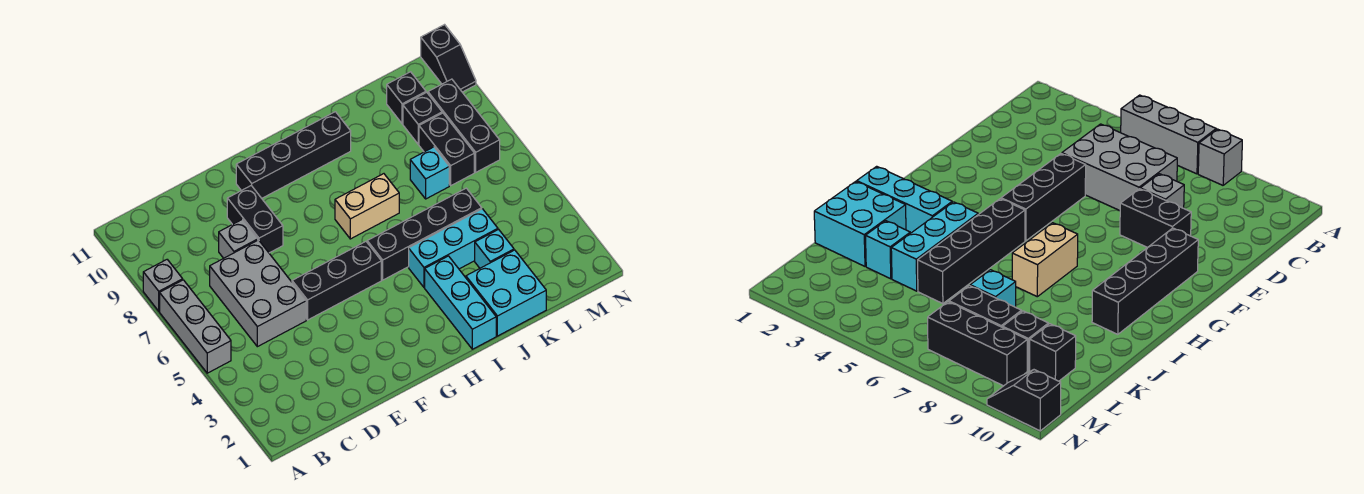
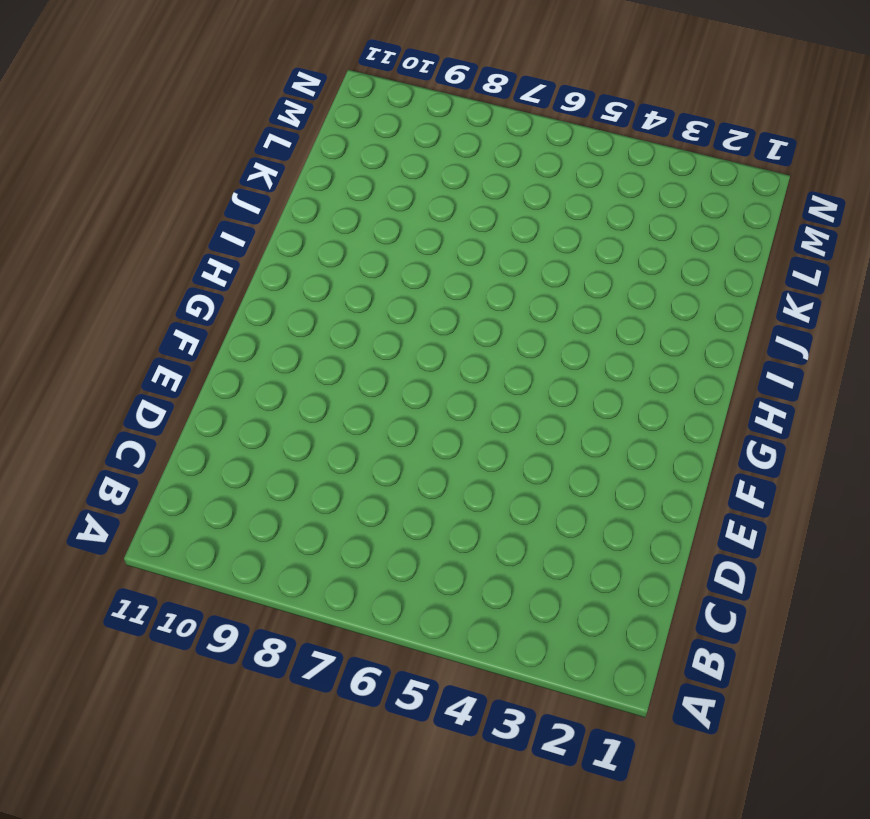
none -> grey brick A5:A7 level 1
none -> grey brick A8 level 1
none -> grey brick C5:D7 level 1

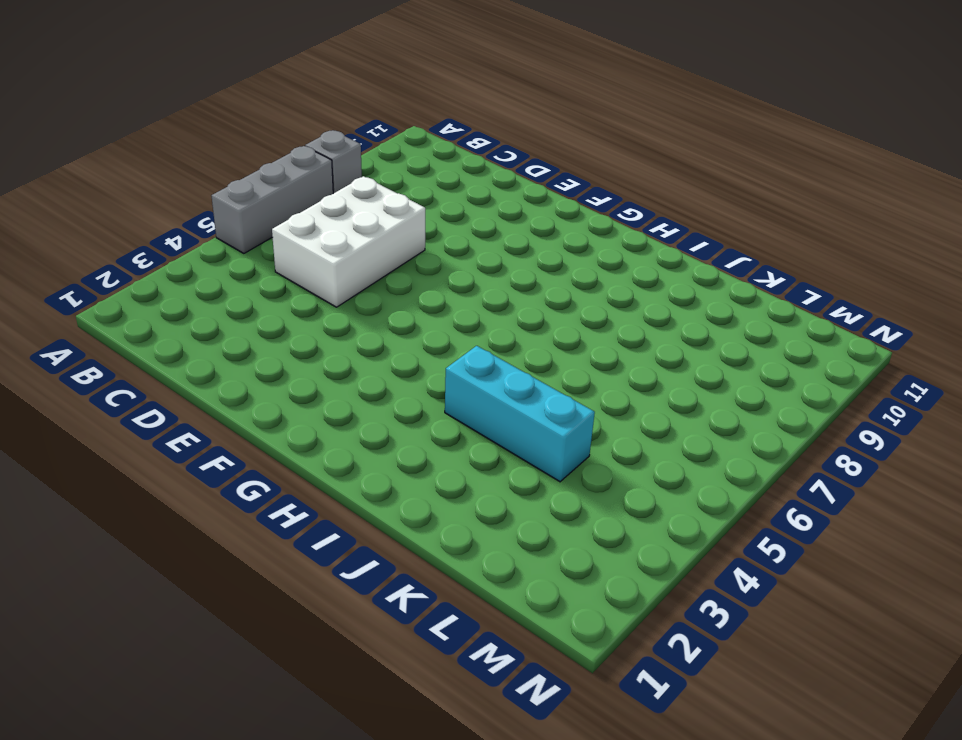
white brick C5:D7 level 1 -> grey brick C5:D7 level 1
none -> grey brick D8 level 1
none -> black brick E5:G5 level 1
none -> black brick E8:E9 level 1

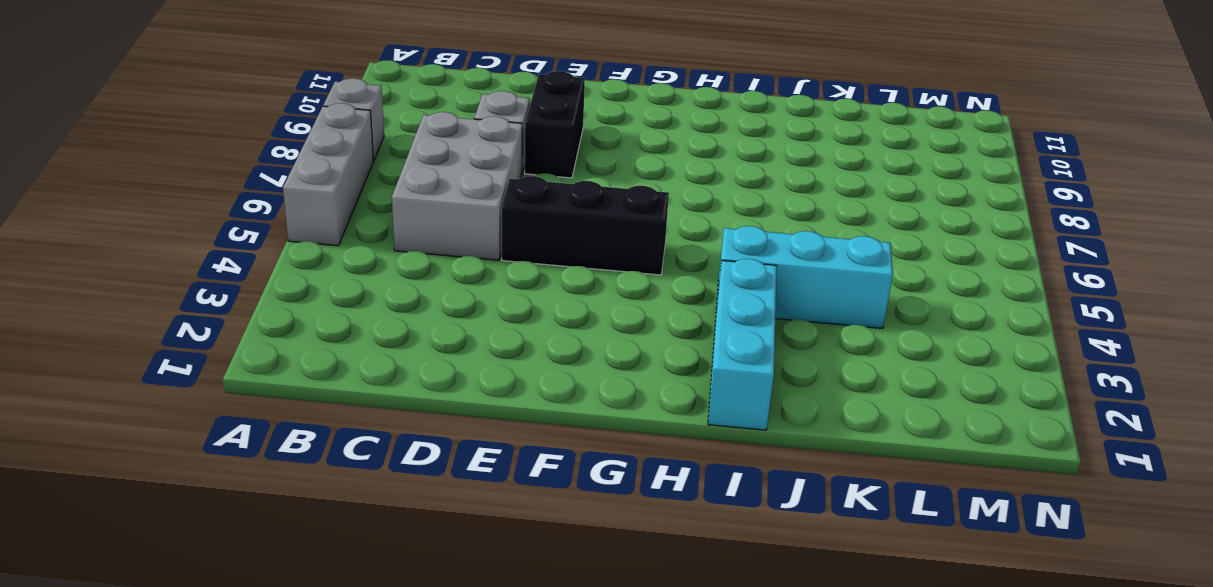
none -> black brick F10:I10 level 1
none -> black brick H5:K5 level 1
none -> tan brick H7:I7 level 1

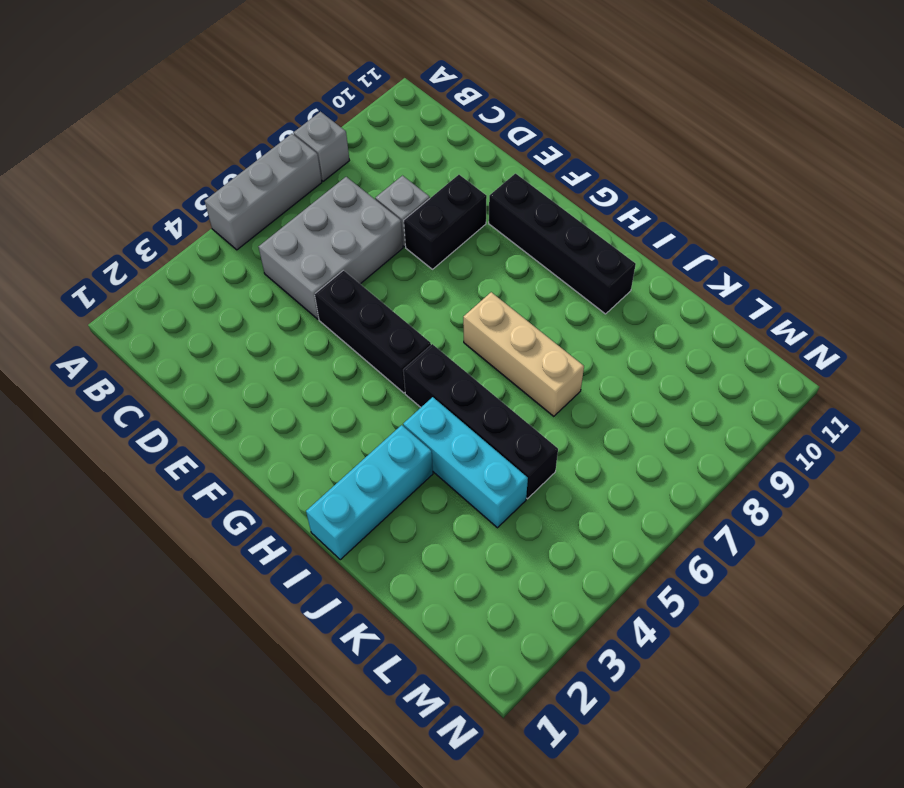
tan brick H7:J7 level 1 -> tan brick H7:I7 level 1
none -> cyan brick J1:K2 level 1
none -> cyan brick K3 level 1
none -> cyan brick K7 level 1

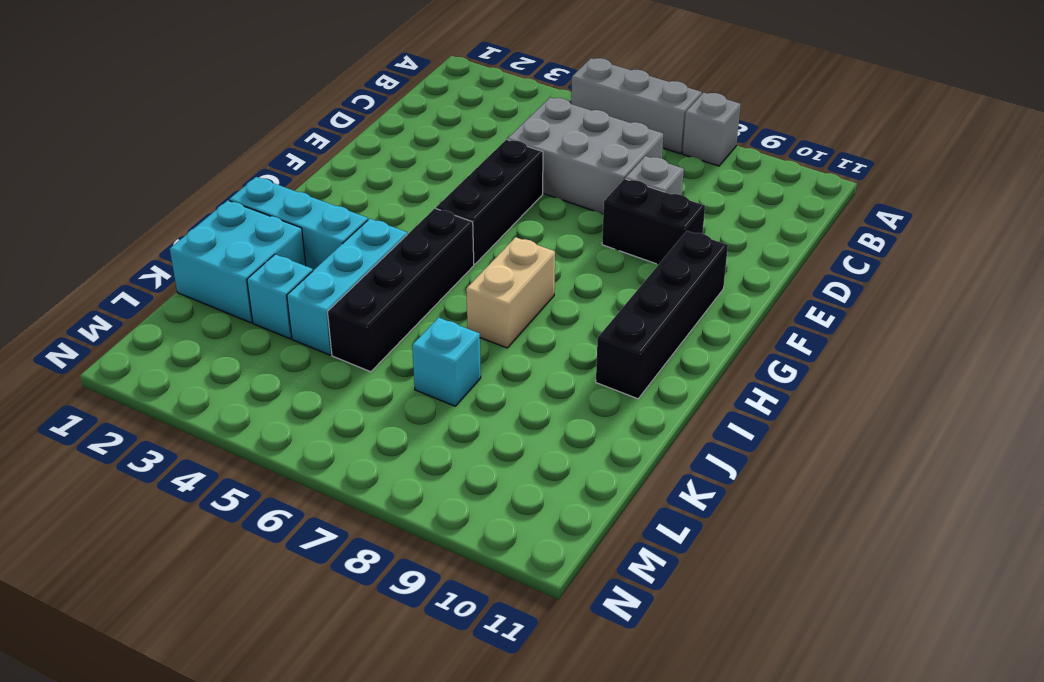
none -> black brick L7:L8 level 1
none -> black brick L9 level 1
none -> black brick L10 level 1

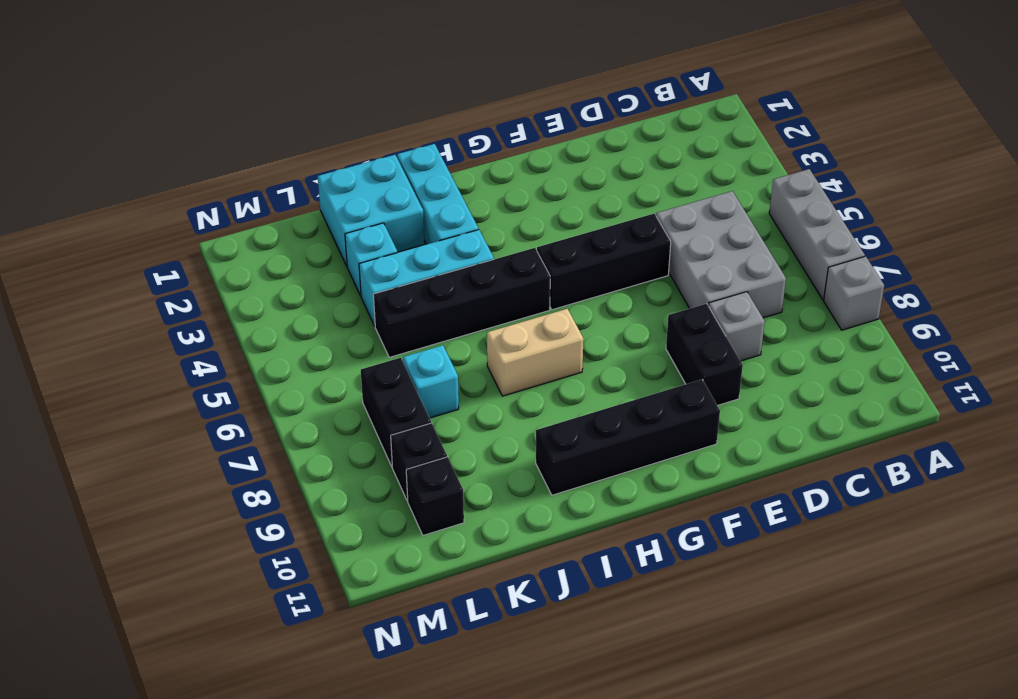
none -> black brick M7:M9 level 1
none -> black slope N10:N11 level 1 top 11

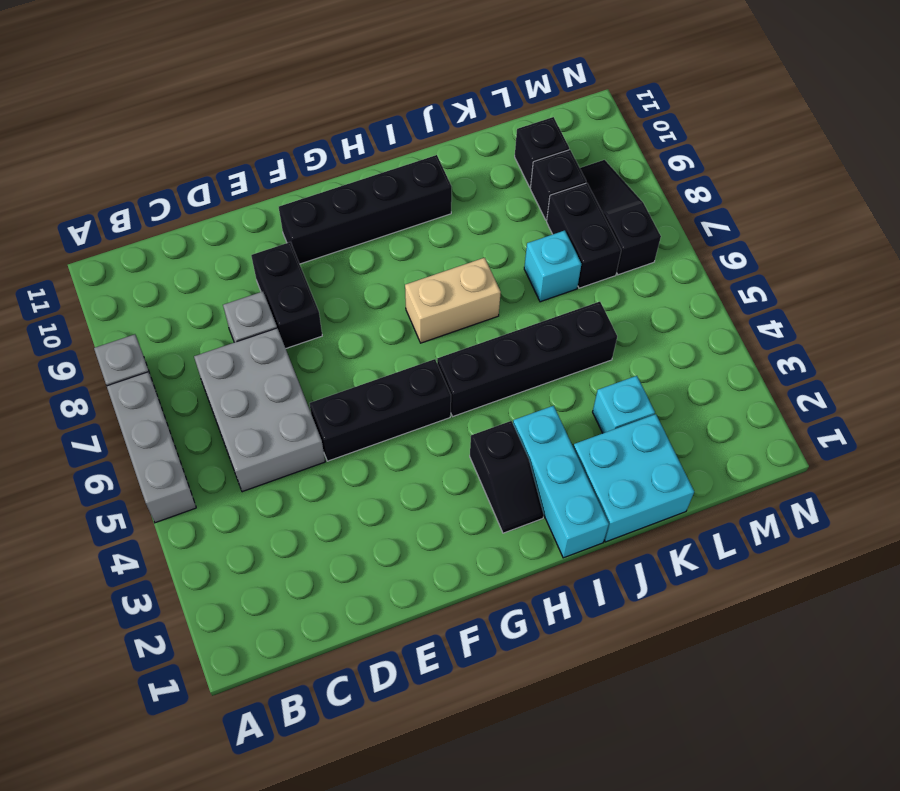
black slope H2:H3 level 1 top 3 -> black slope N10:N11 level 1 top 11
black slope M7:M9 level 1 top 7 -> black brick M7:M9 level 1
none -> cyan brick I4:K4 level 1

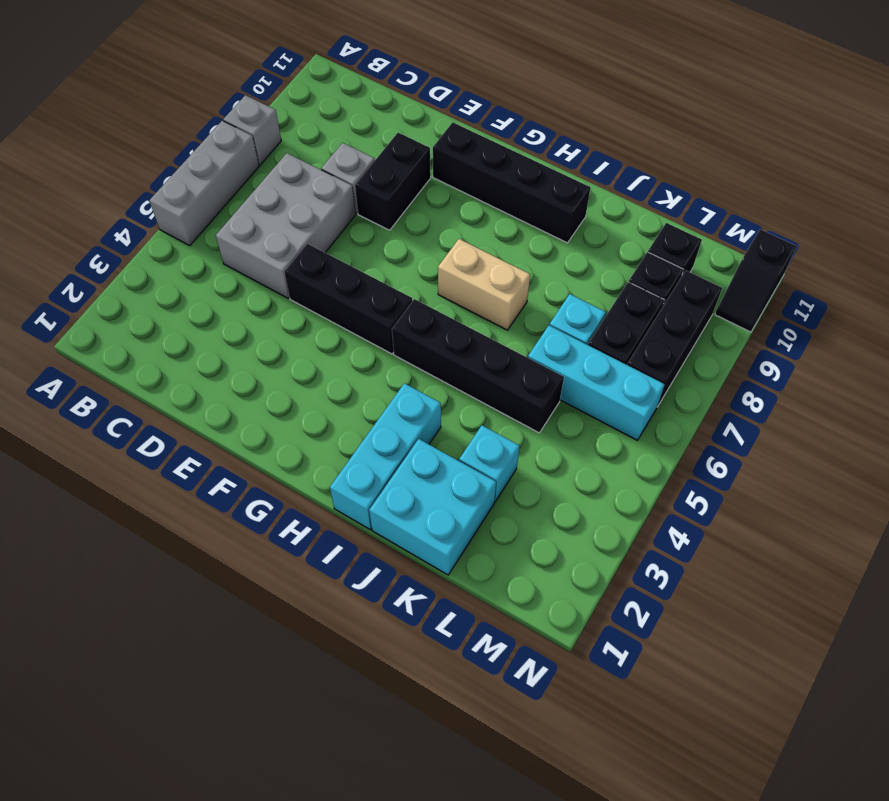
cyan brick K6:M6 level 1 -> cyan brick I4:K4 level 1

